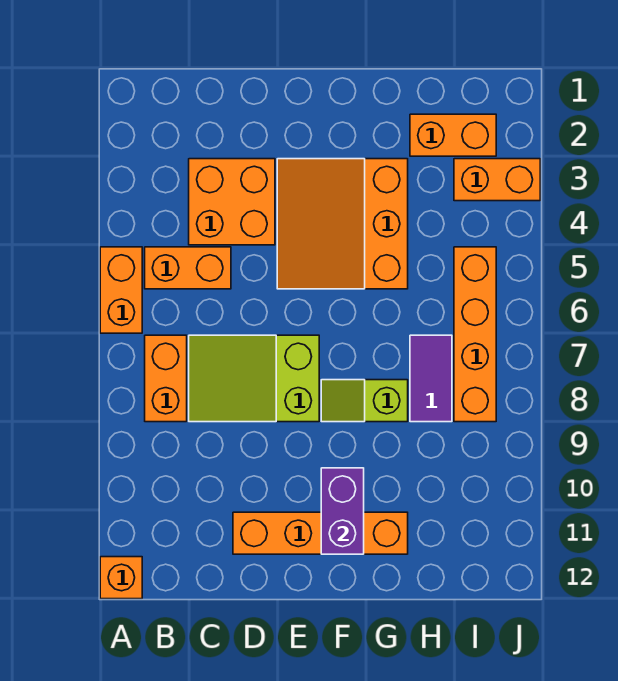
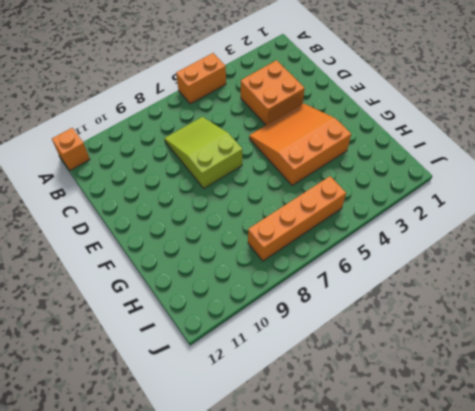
none -> orange brick B5:C5 level 1
none -> orange brick B7:B8 level 1
none -> orange brick D11:G11 level 1

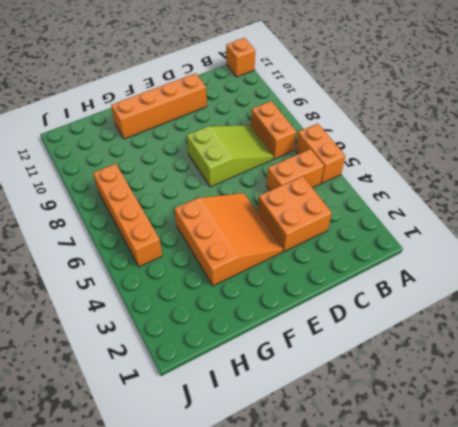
none -> lime slope F8:G8 level 1 top G
none -> orange brick H2:I2 level 1
none -> purple tile H7:H8 level 1

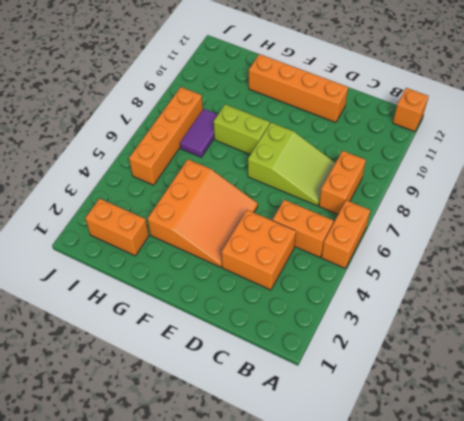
lime brick F8:G8 level 1 -> lime slope F8:G8 level 1 top G
none -> orange brick I3:J3 level 1
none -> purple brick F10:F11 level 2

